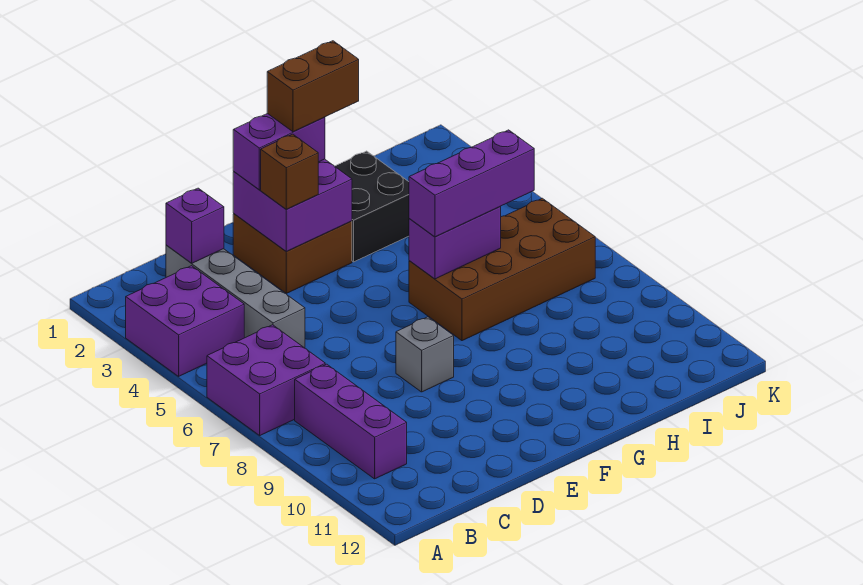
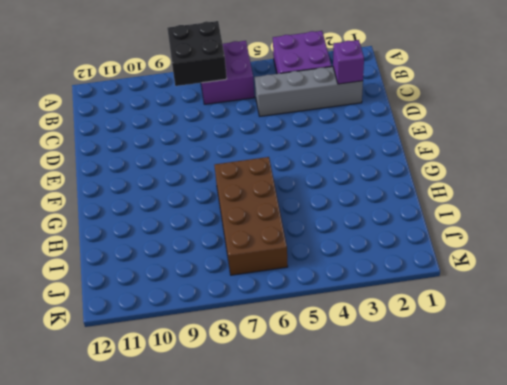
black brick A7:B8 level 2 -> black brick G2:H3 level 1
none -> purple brick B8:B10 level 1
none -> brown brick E2:F3 level 1
none -> grey brick E8 level 1

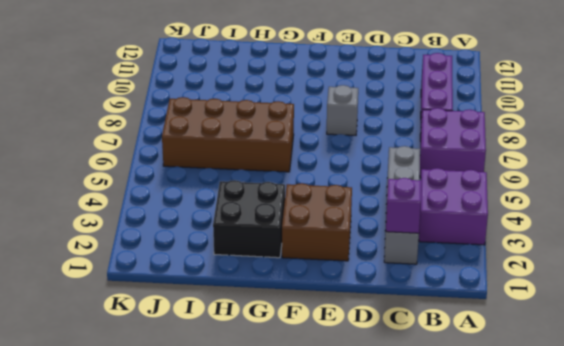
none -> purple brick E2:F3 level 2
none -> purple brick G6:H6 level 2
none -> purple brick E2:F2 level 3

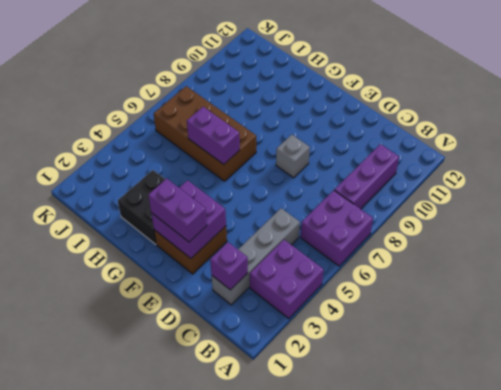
none -> brown brick E3 level 3
none -> purple brick G6:I6 level 3
none -> brown brick F2:G2 level 4

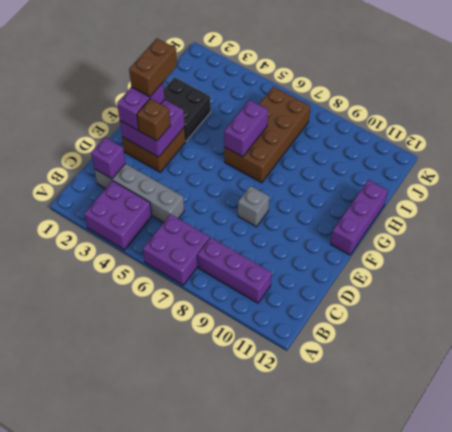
purple brick F12:H12 level 1 -> purple brick G6:I6 level 3

